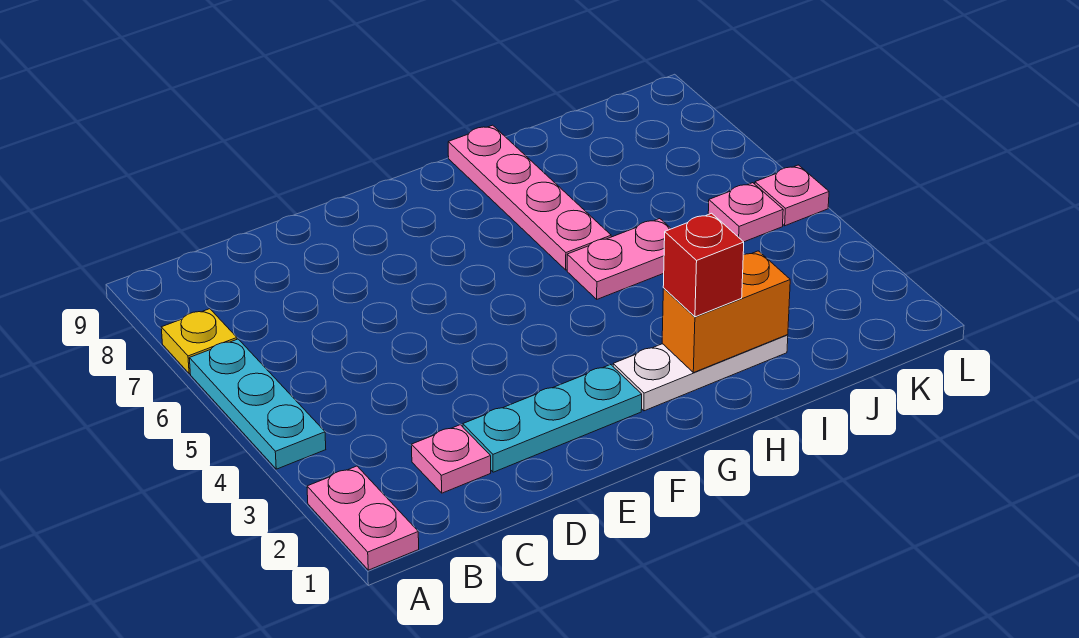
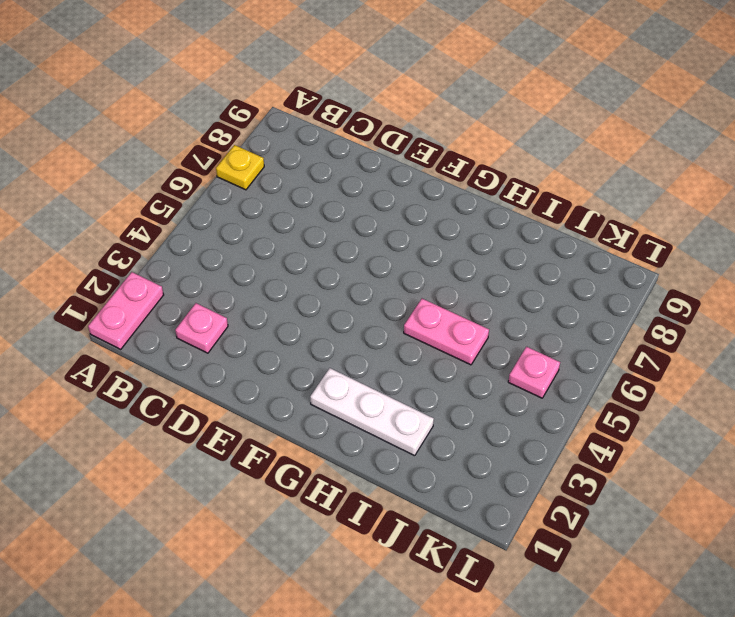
none -> cyan plate A4:A6 level 1
none -> cyan plate D2:F2 level 1
none -> pink plate H6:H9 level 1

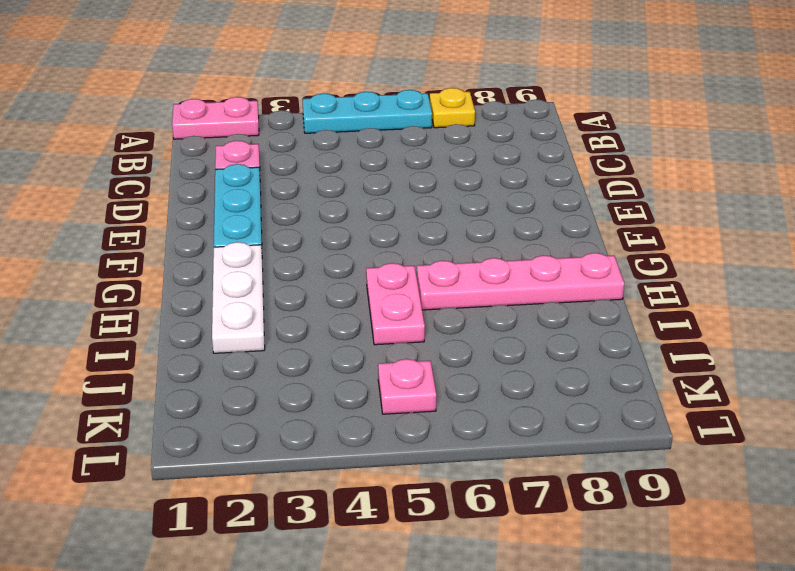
none -> pink plate L5 level 1
none -> orange brick H2:I2 level 2
none -> red brick H2 level 3

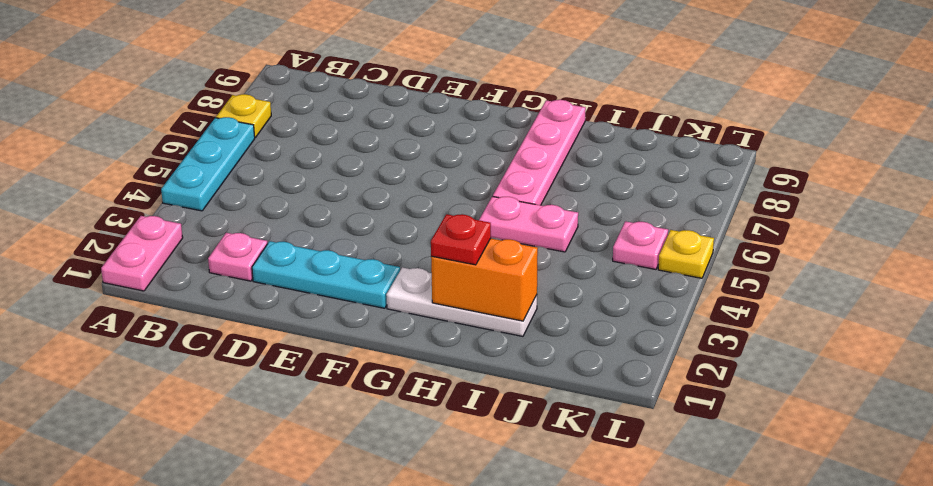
red plate H2 level 3 -> red brick H2 level 3
yellow plate L5 level 1 -> pink plate L5 level 1

